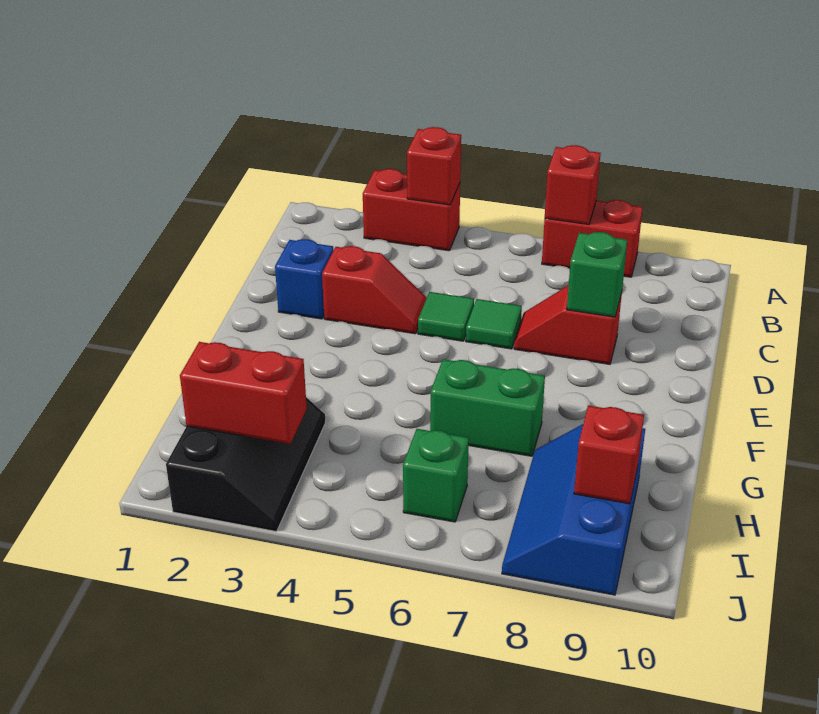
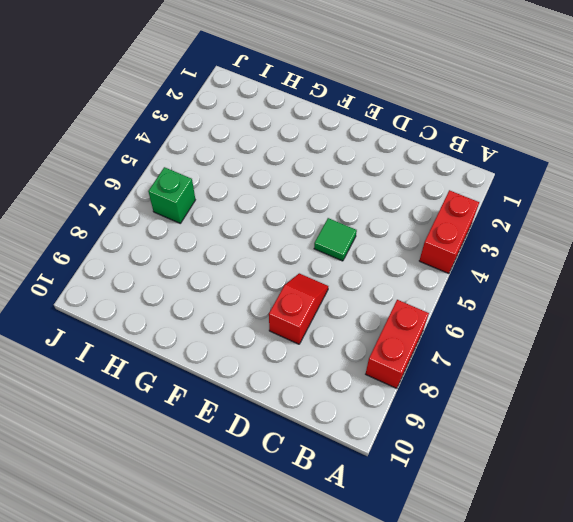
none -> blue brick D2 level 1
none -> red slope D3:D4 level 1 top 3
none -> green tile D6 level 1

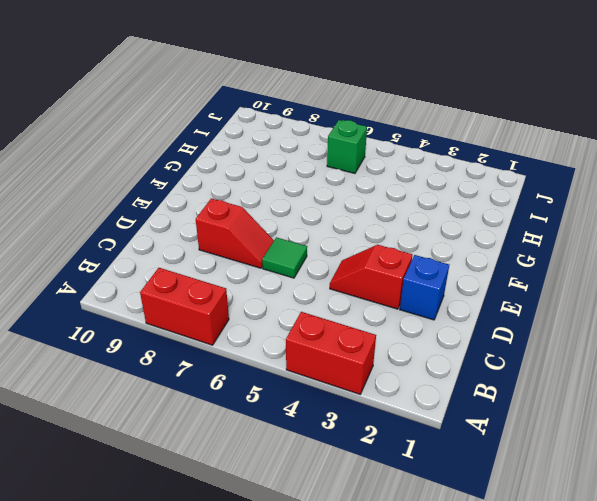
none -> green tile D5 level 1
none -> green brick G6:G7 level 1
none -> black slope H2:J3 level 1 top 2

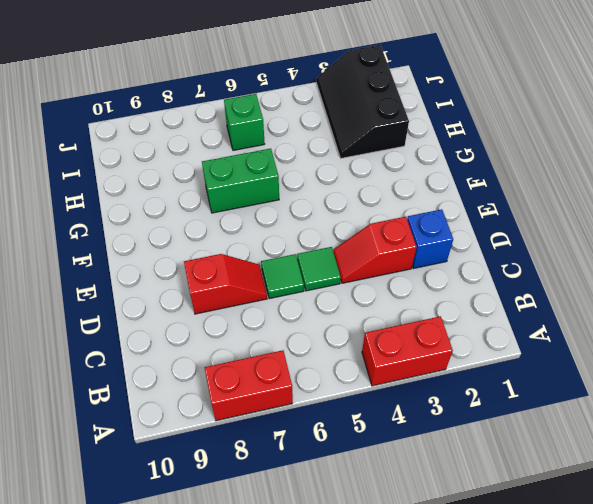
none -> blue slope H8:J9 level 1 top 9
none -> red brick A4 level 2
none -> red brick A7 level 2

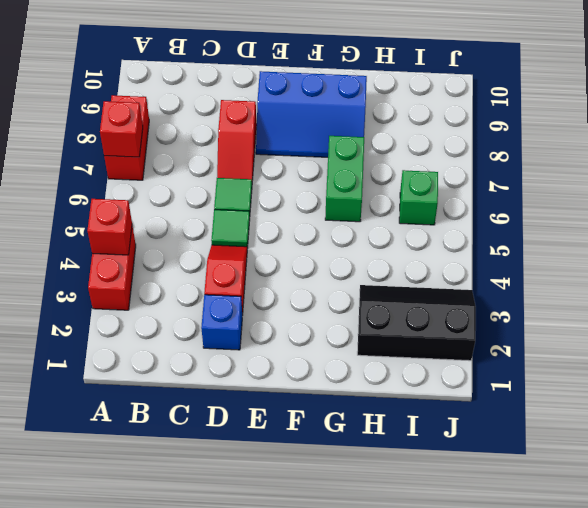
blue slope E8:G9 level 1 top 9 -> blue slope H8:J9 level 1 top 9
none -> green brick D8 level 2
none -> red brick I2:I3 level 2
none -> red brick I9 level 2

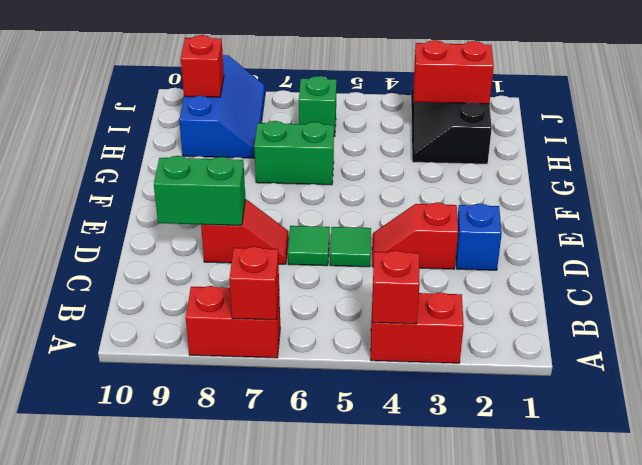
green brick D8:D9 level 2 -> green brick D8 level 2

